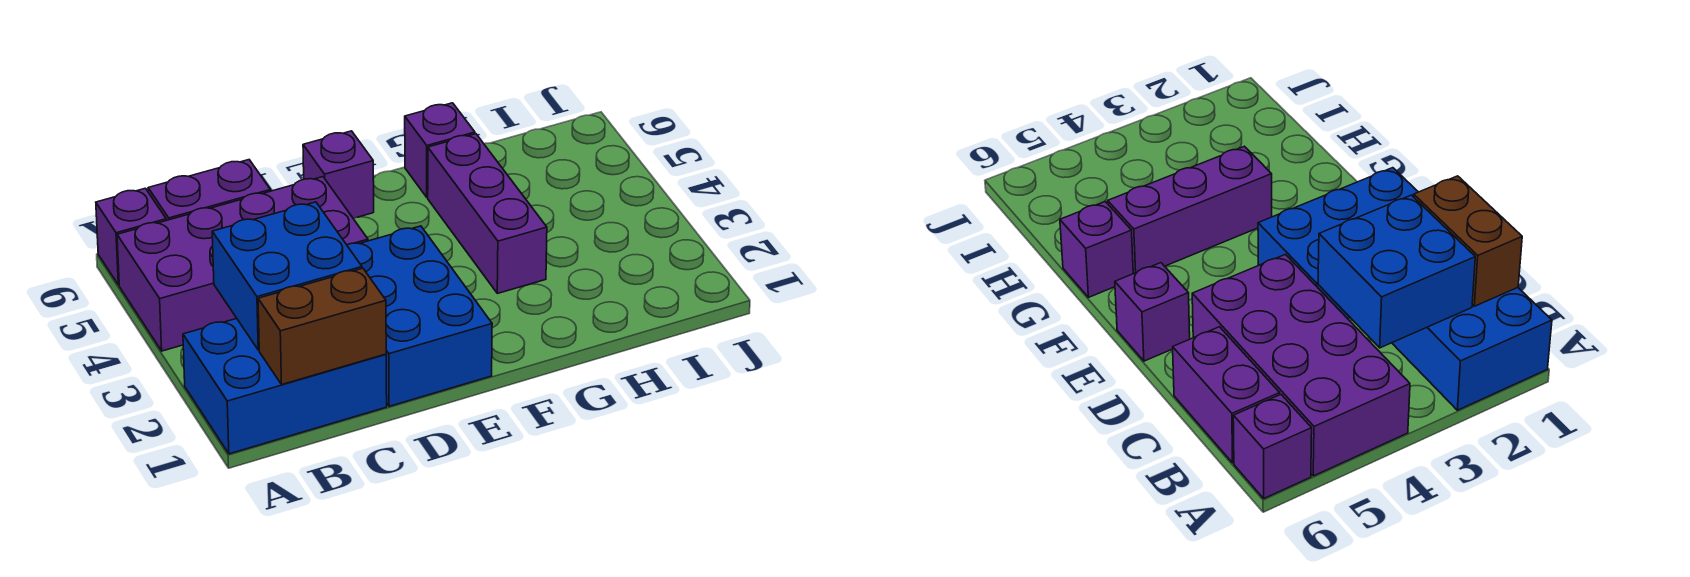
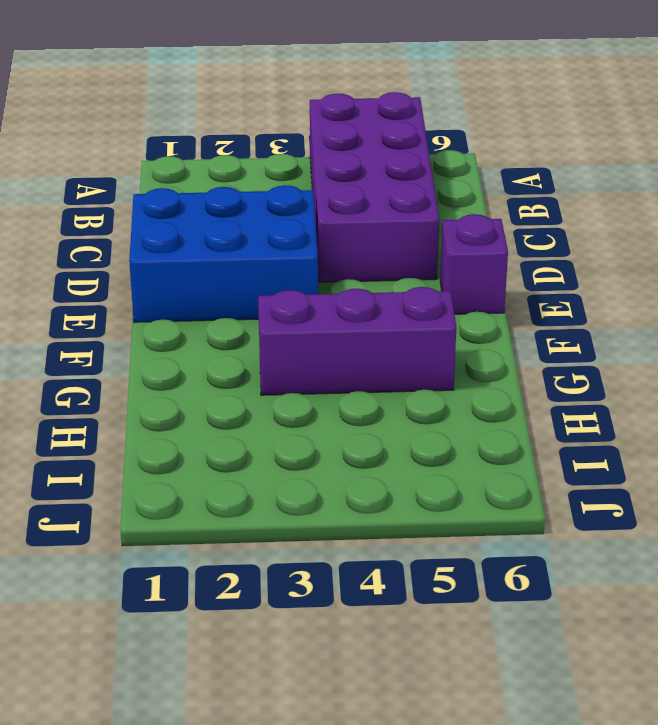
none -> blue brick A1:C2 level 1
none -> purple brick A6 level 1

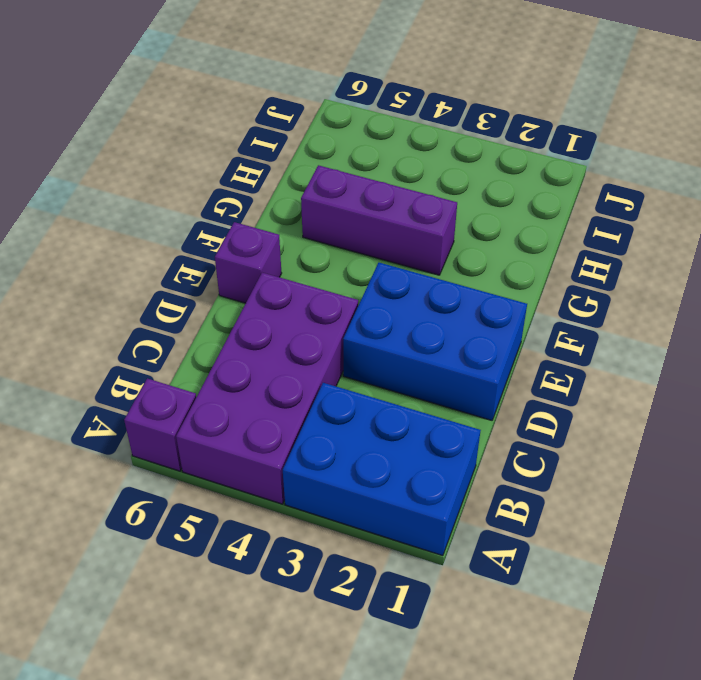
blue brick A1:B3 level 1 -> blue brick A1:C2 level 1
none -> purple brick B6:C6 level 1
none -> purple brick G6 level 1

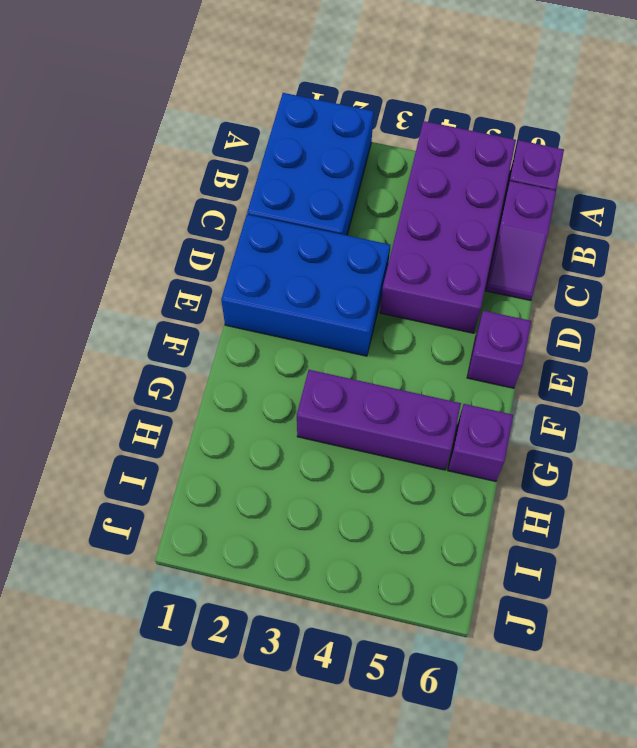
purple slope B6:C6 level 1 top B -> purple brick B6:C6 level 1
none -> brown brick B1:C1 level 2
none -> blue brick B2:C3 level 2

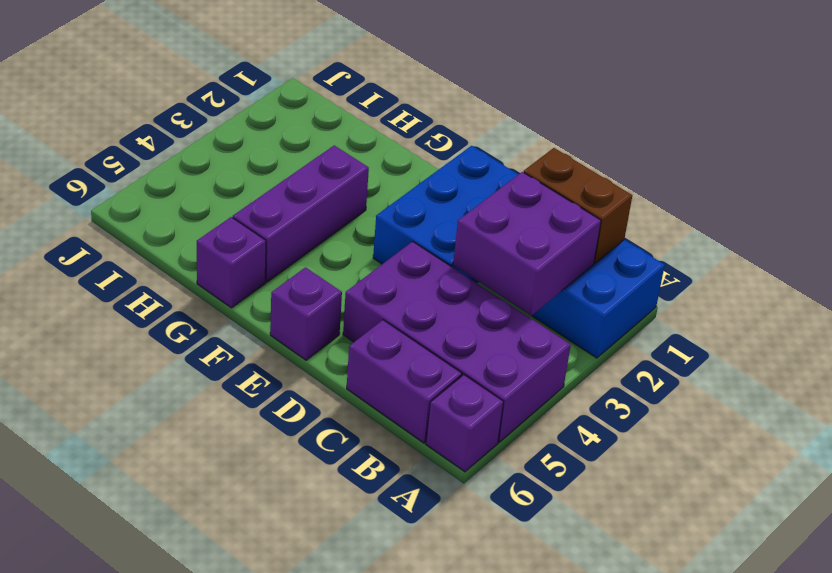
purple brick B2:C3 level 2 -> blue brick B2:C3 level 2

